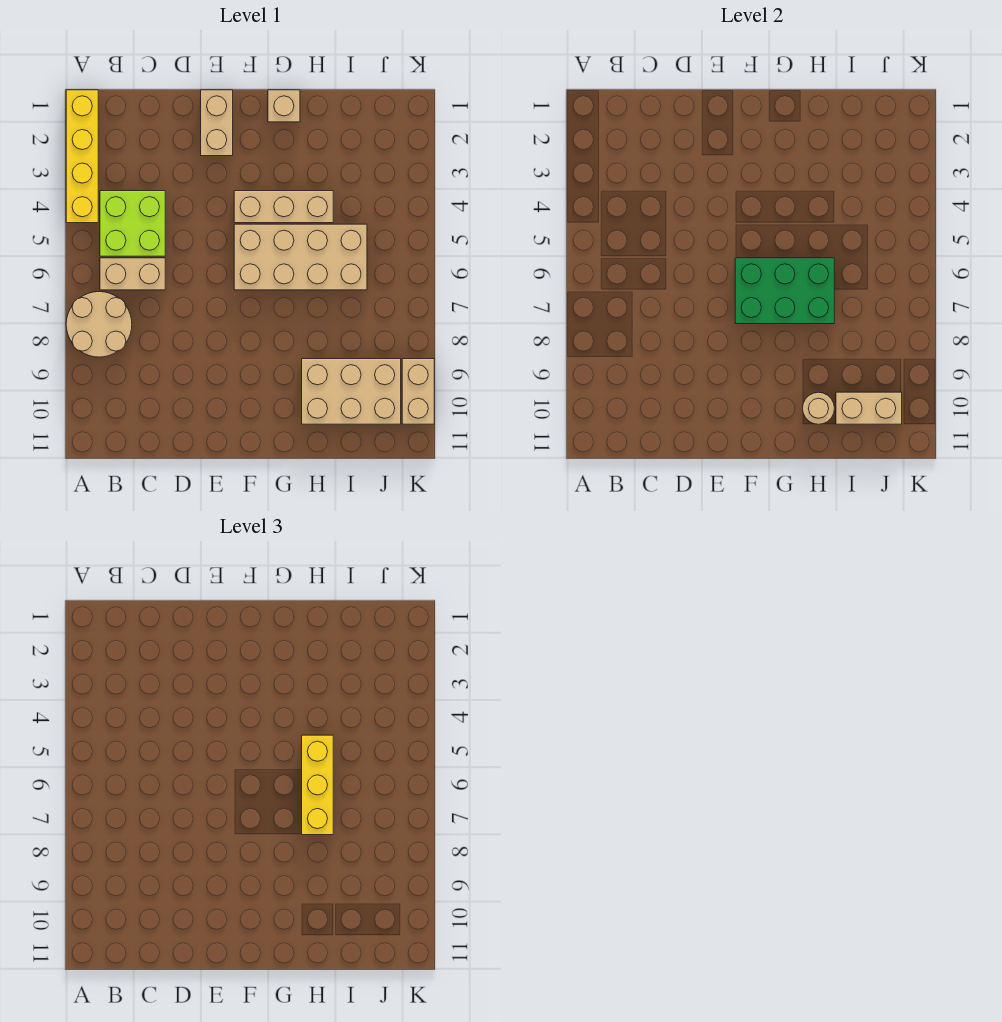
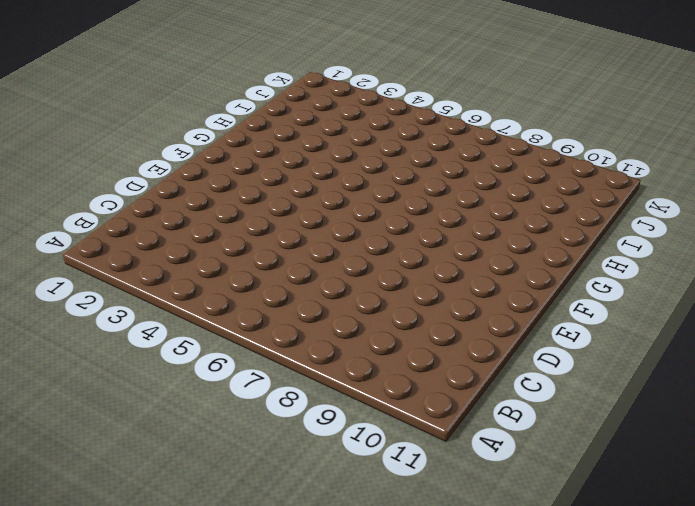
none -> yellow brick A1:A4 level 1
none -> tan round brick A7:B8 level 1
none -> lime brick B4:C5 level 1

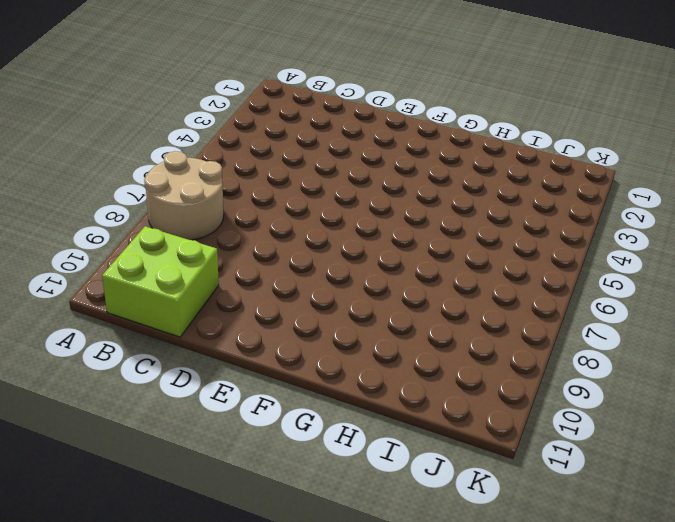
lime brick B10:C11 level 1 -> lime brick B4:C5 level 1
none -> yellow brick A1:A4 level 1
none -> tan brick B6:C6 level 1
none -> tan brick E1:E2 level 1

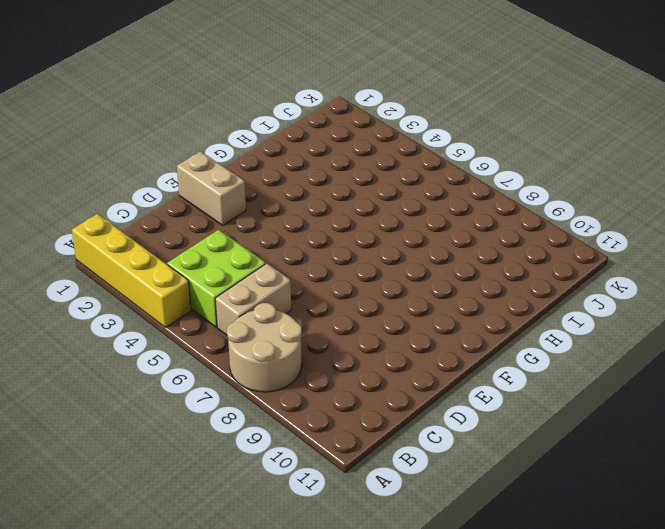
none -> tan brick F4:H4 level 1
none -> tan brick F5:I6 level 1
none -> tan brick G1 level 1

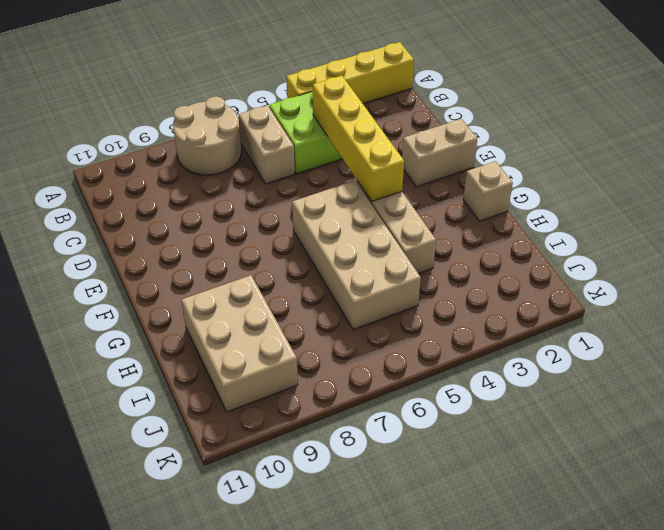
yellow brick C4:F4 level 2 -> none
none -> tan brick K9:K10 level 1
none -> green brick F6:H7 level 2
none -> tan round brick H10 level 2

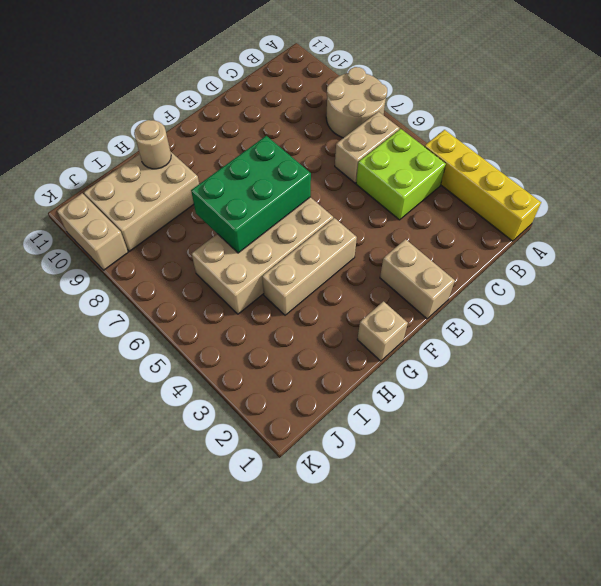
none -> tan brick I10:J10 level 2
none -> yellow brick H5:H7 level 3

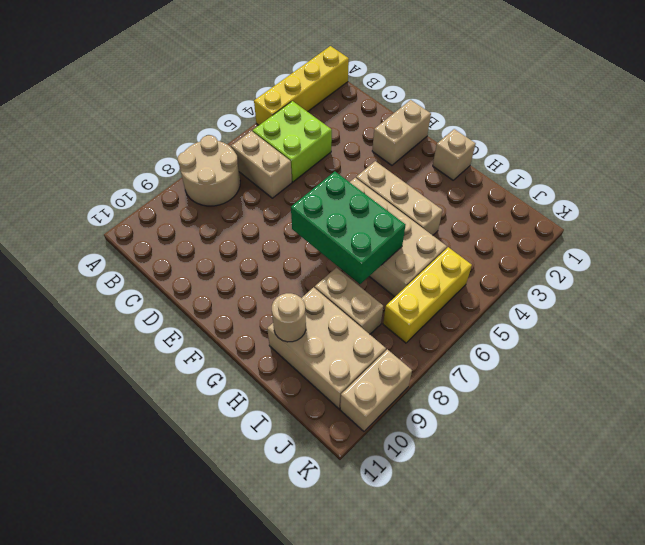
tan brick H8:I8 level 1 -> tan brick I10:J10 level 2
yellow brick J5:J7 level 1 -> yellow brick H5:H7 level 3

